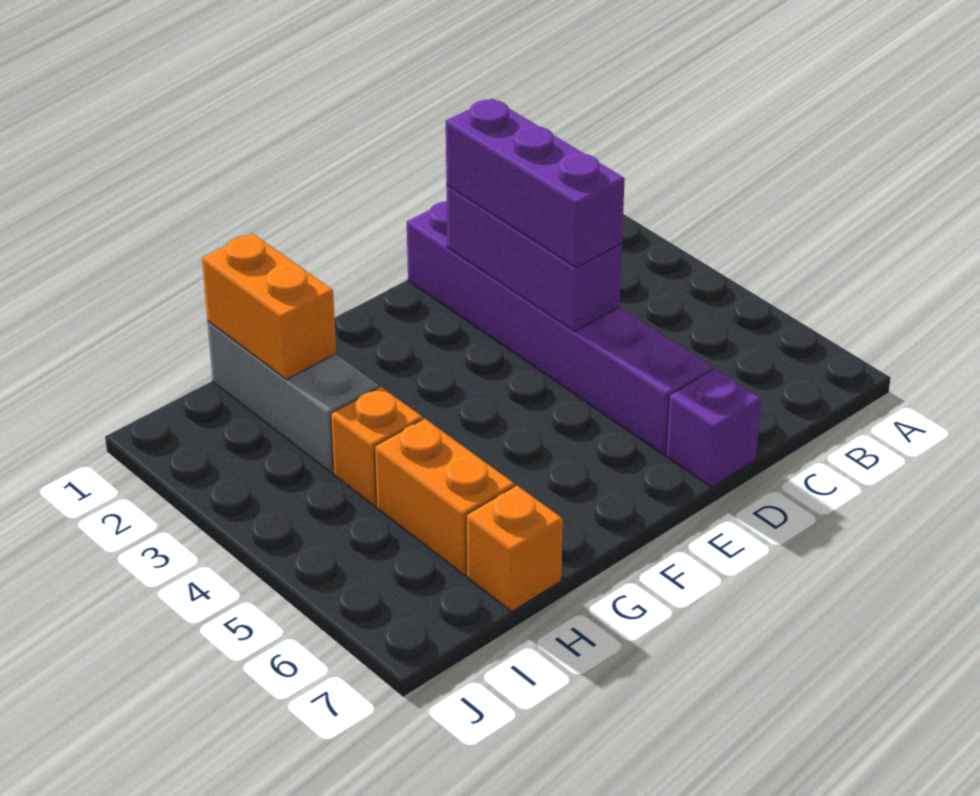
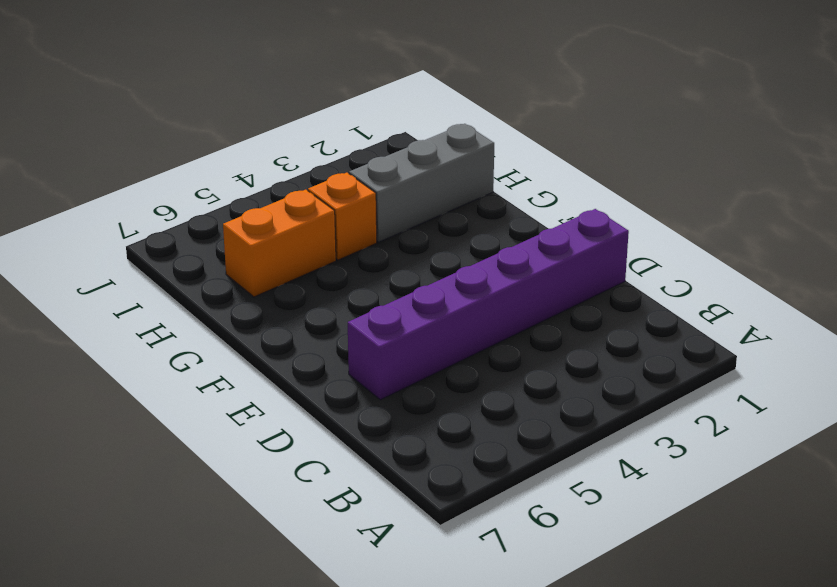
none -> purple brick D7 level 1
none -> orange brick H7 level 1

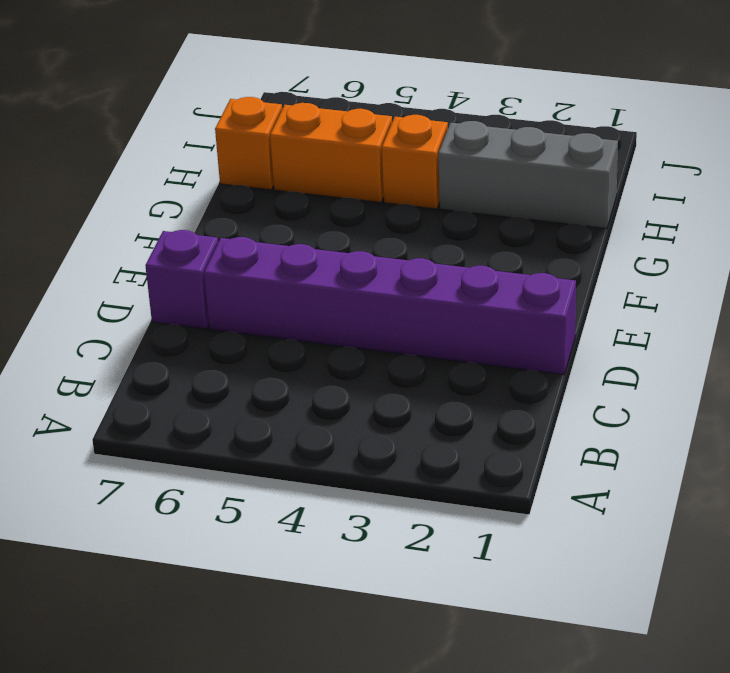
none -> purple brick D2:D4 level 2
none -> orange brick H1:H2 level 2

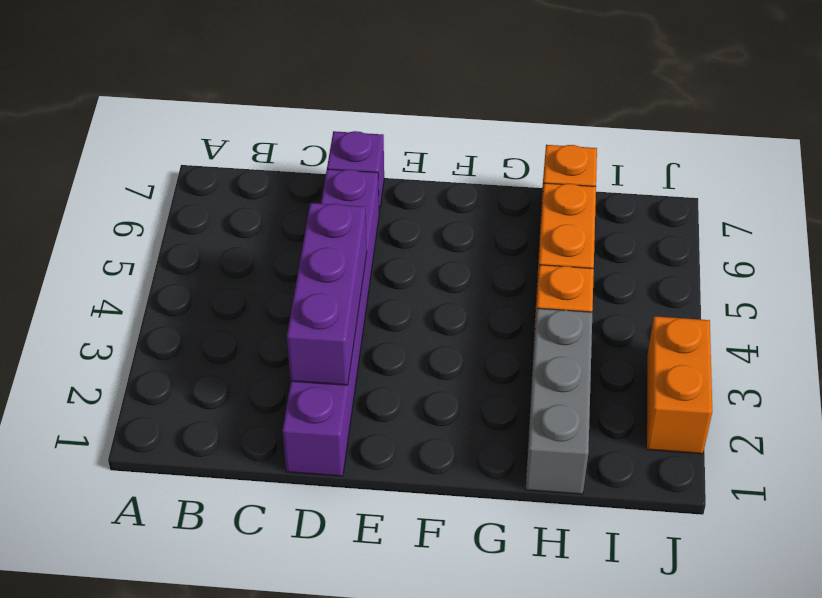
orange brick J2:J3 level 1 -> orange brick H1:H2 level 2
none -> purple brick D2:D4 level 3

